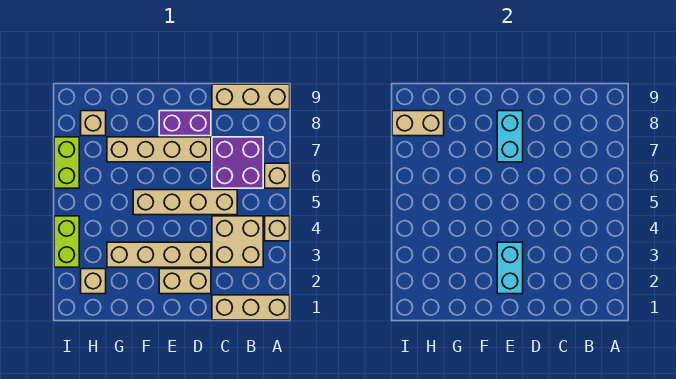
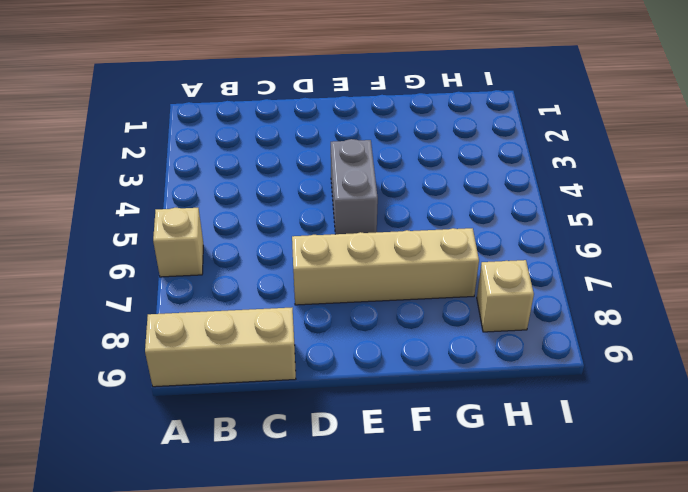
grey brick E4:E5 level 1 -> tan brick C5:F5 level 1
none -> tan brick A1:C1 level 1
none -> tan brick A4 level 1
none -> tan brick B3:C4 level 1

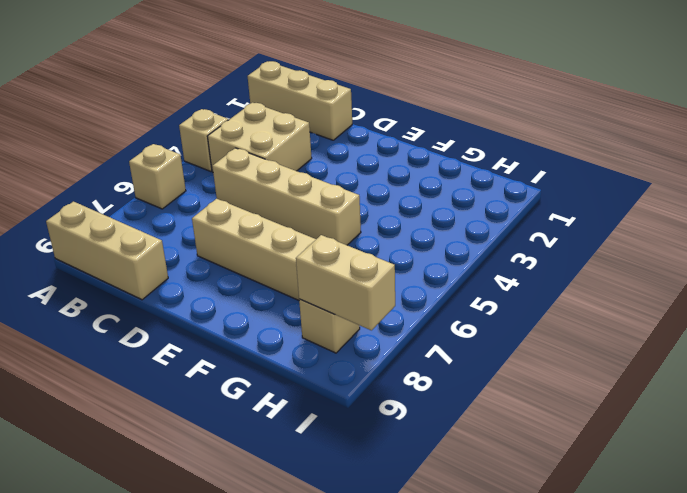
none -> purple brick B6:C7 level 1
none -> tan brick D2:E2 level 1
none -> tan brick D3:G3 level 1

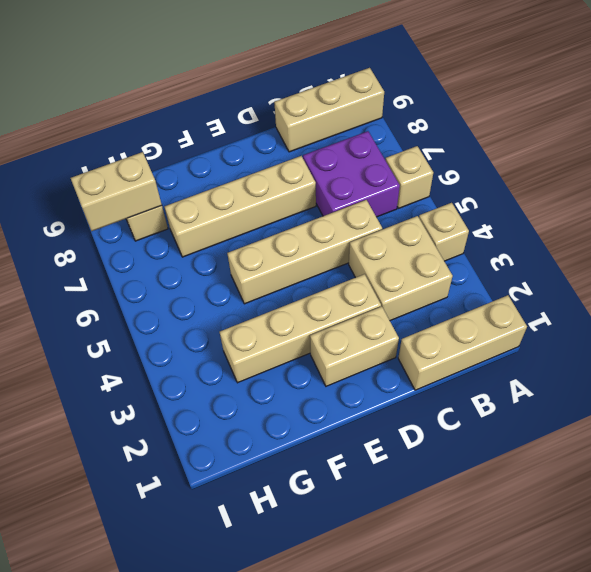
none -> purple brick D8:E8 level 1
none -> tan brick H2 level 1
none -> lime brick I3:I4 level 1

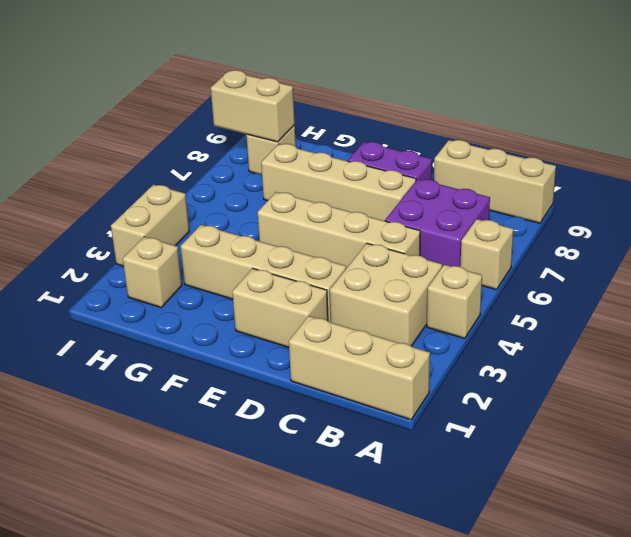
tan brick I3:I4 level 1 -> lime brick I3:I4 level 1
none -> lime brick I6:I7 level 1
none -> cyan brick E2:E3 level 2
none -> cyan brick E7:E8 level 2

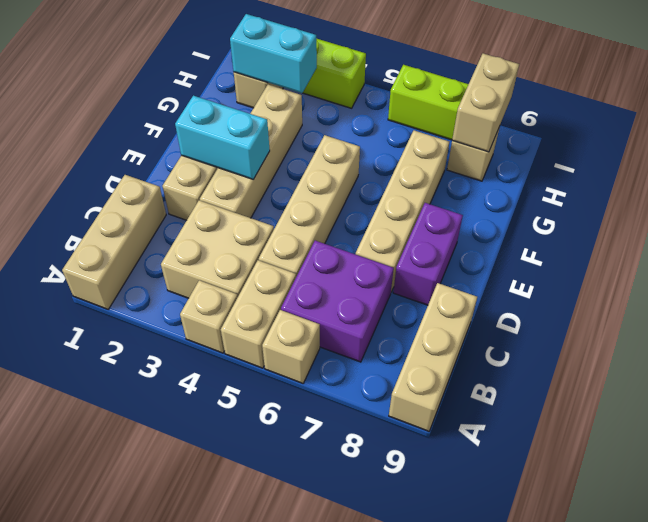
tan brick A5:B5 level 1 -> none
cyan brick H2:H3 level 2 -> cyan brick E7:E8 level 2

